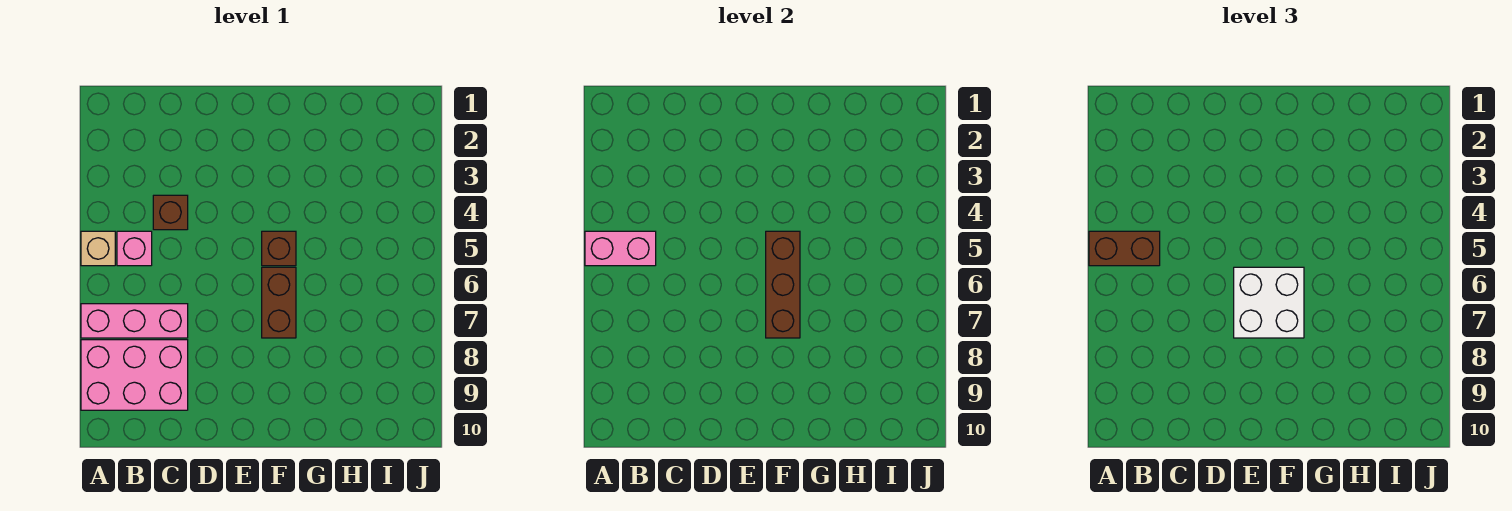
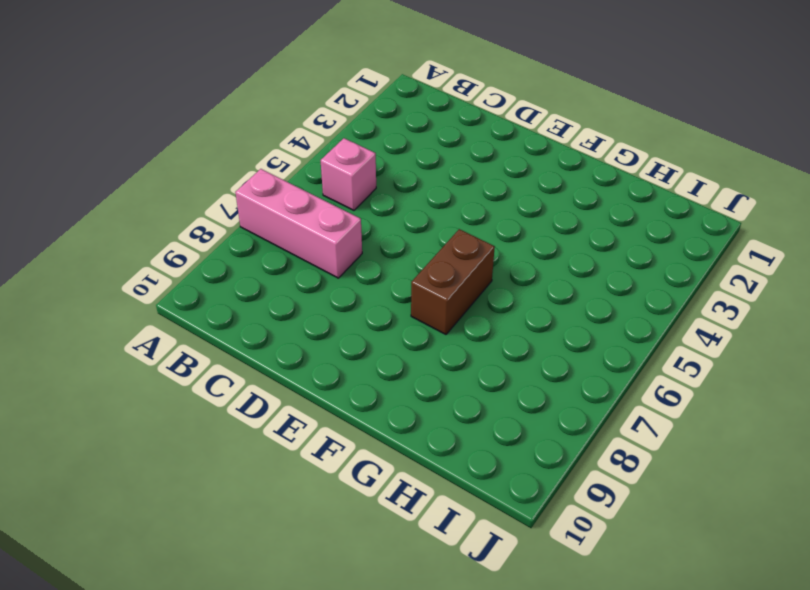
none -> tan brick A5 level 1
none -> pink brick A8:C9 level 1

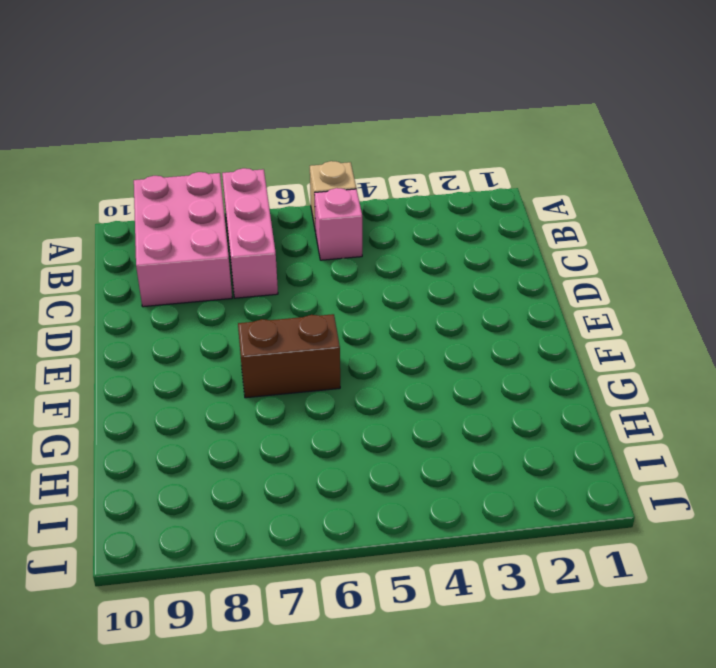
none -> brown brick C4 level 1
none -> brown brick F5 level 1

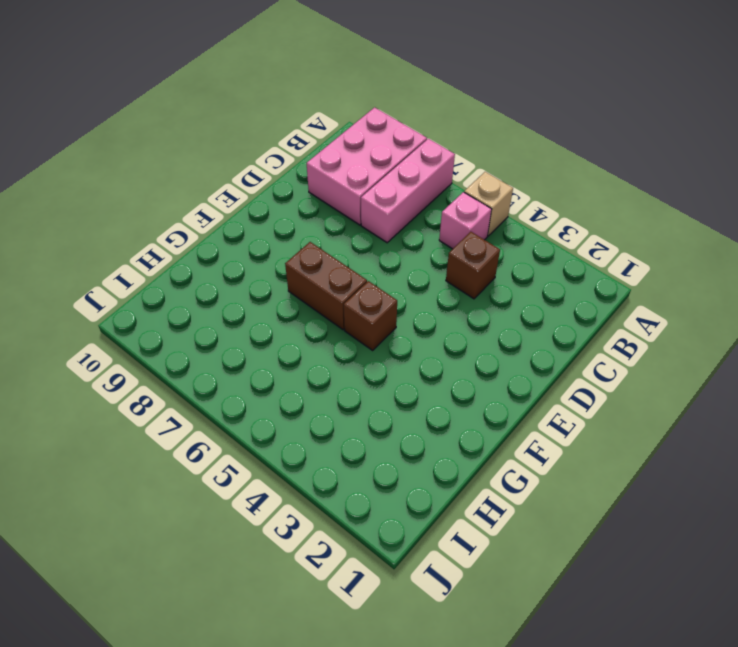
none -> pink brick A5:B5 level 2
none -> brown brick F5:F7 level 2

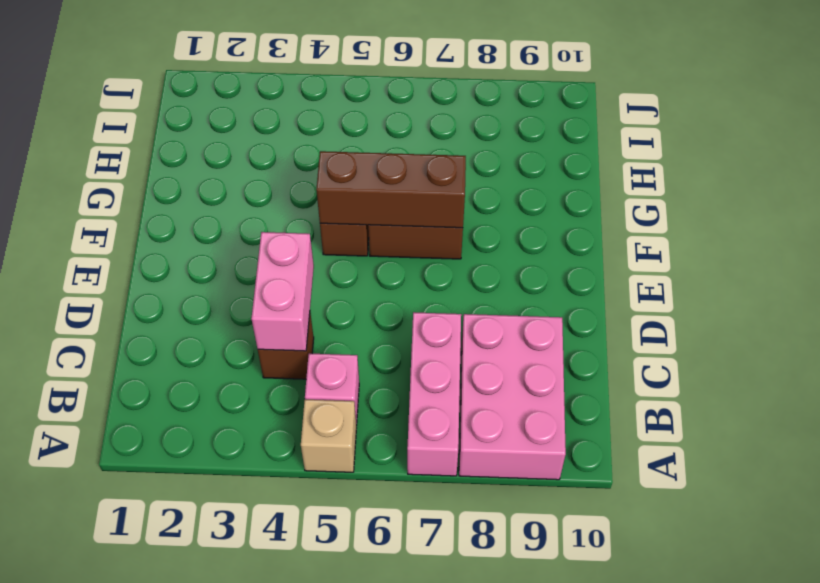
pink brick C4:D4 level 2 -> pink brick A5:B5 level 2
none -> brown brick A5:B5 level 3
none -> white brick E6:F7 level 3

